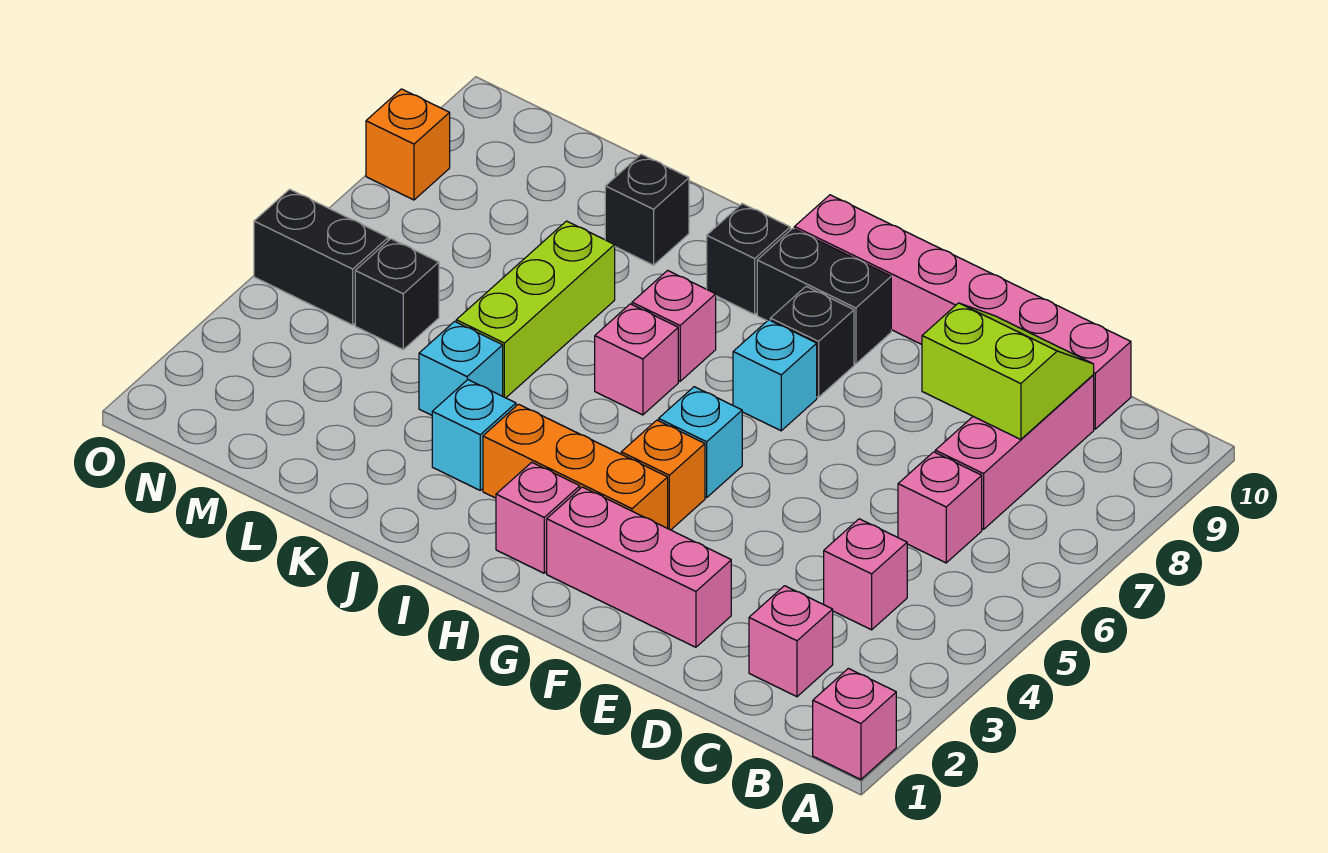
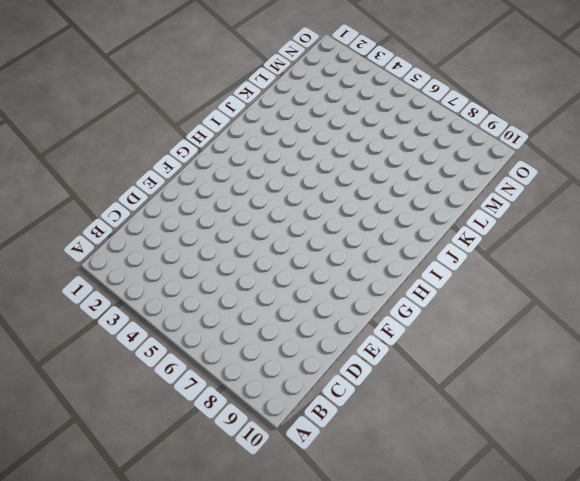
none -> pink brick A1 level 1
none -> pink brick C2 level 1
none -> pink brick C4 level 1

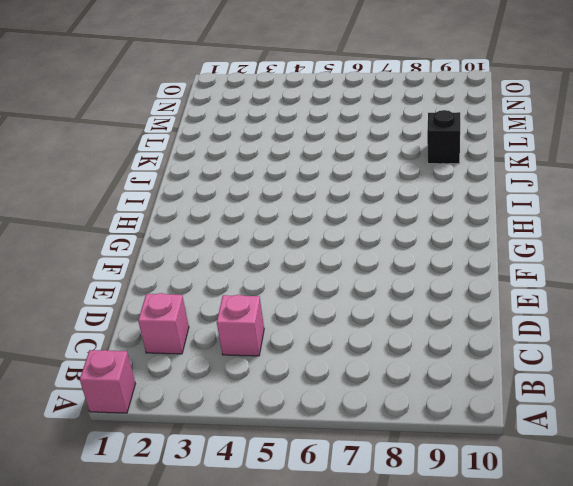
none -> pink brick C6 level 1
none -> pink brick C7:C9 level 1
none -> pink brick C10:H10 level 1

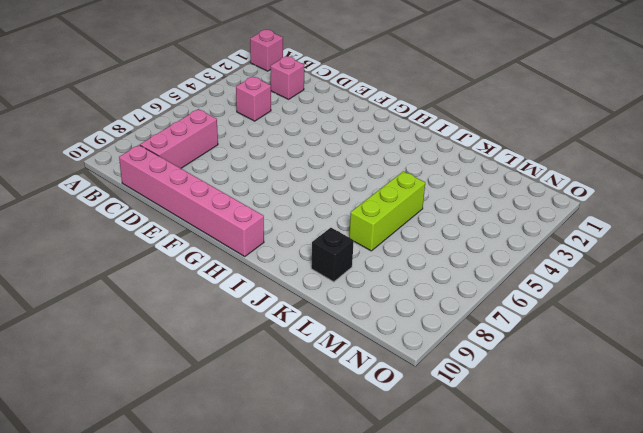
none -> pink brick C6 level 1
none -> pink brick E2:G2 level 1
none -> orange brick G3:I3 level 1

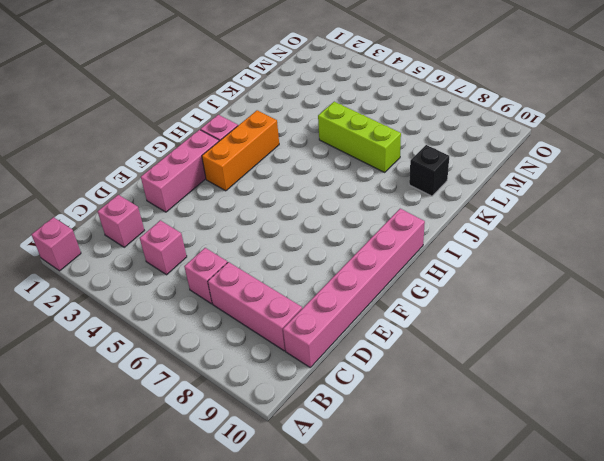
none -> orange brick G4 level 1
none -> cyan brick G5 level 1
none -> cyan brick G7 level 1

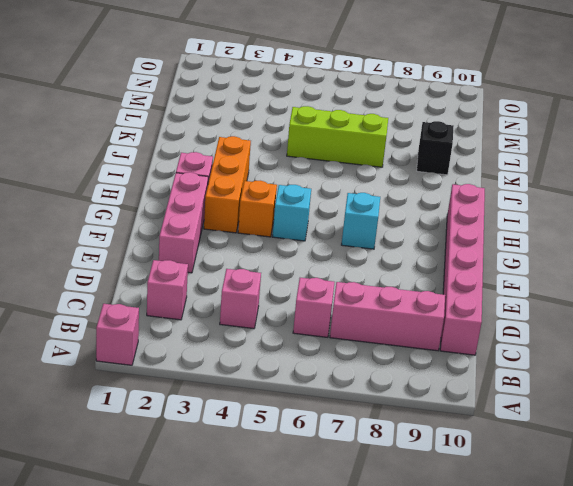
none -> black brick G8 level 1
none -> black brick G9:H9 level 1
none -> pink brick I6 level 1

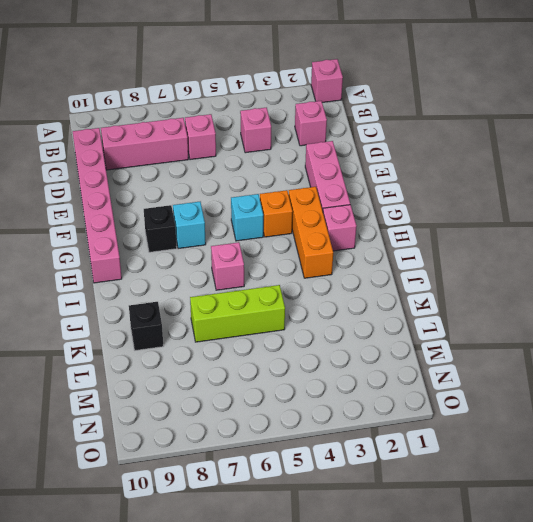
none -> black brick G9:H9 level 1
none -> pink brick I7 level 1
none -> black brick I9 level 1

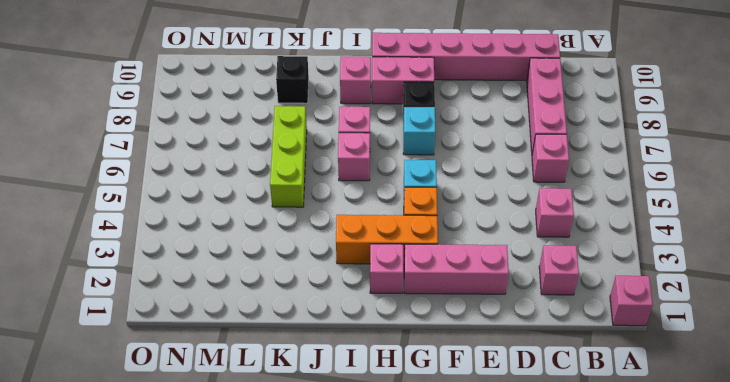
pink brick G9:H9 level 1 -> black brick G9:H9 level 1
pink brick I9 level 1 -> black brick I9 level 1
none -> cyan brick J3 level 1
none -> cyan brick K4 level 1
none -> black brick M5 level 1

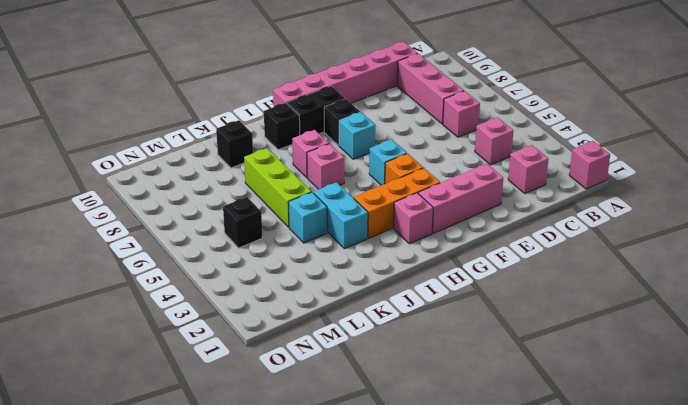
cyan brick J3:J4 level 1 -> cyan brick J3 level 1
none -> black brick N5:O5 level 1
none -> orange brick O8 level 1
none -> lime slope C8:D9 level 2 top 8

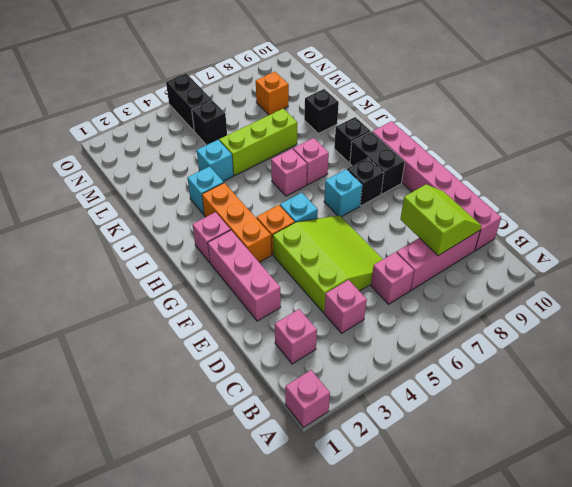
lime slope D4:F6 level 1 top 4 -> none
orange brick M8 level 1 -> orange brick O8 level 1

